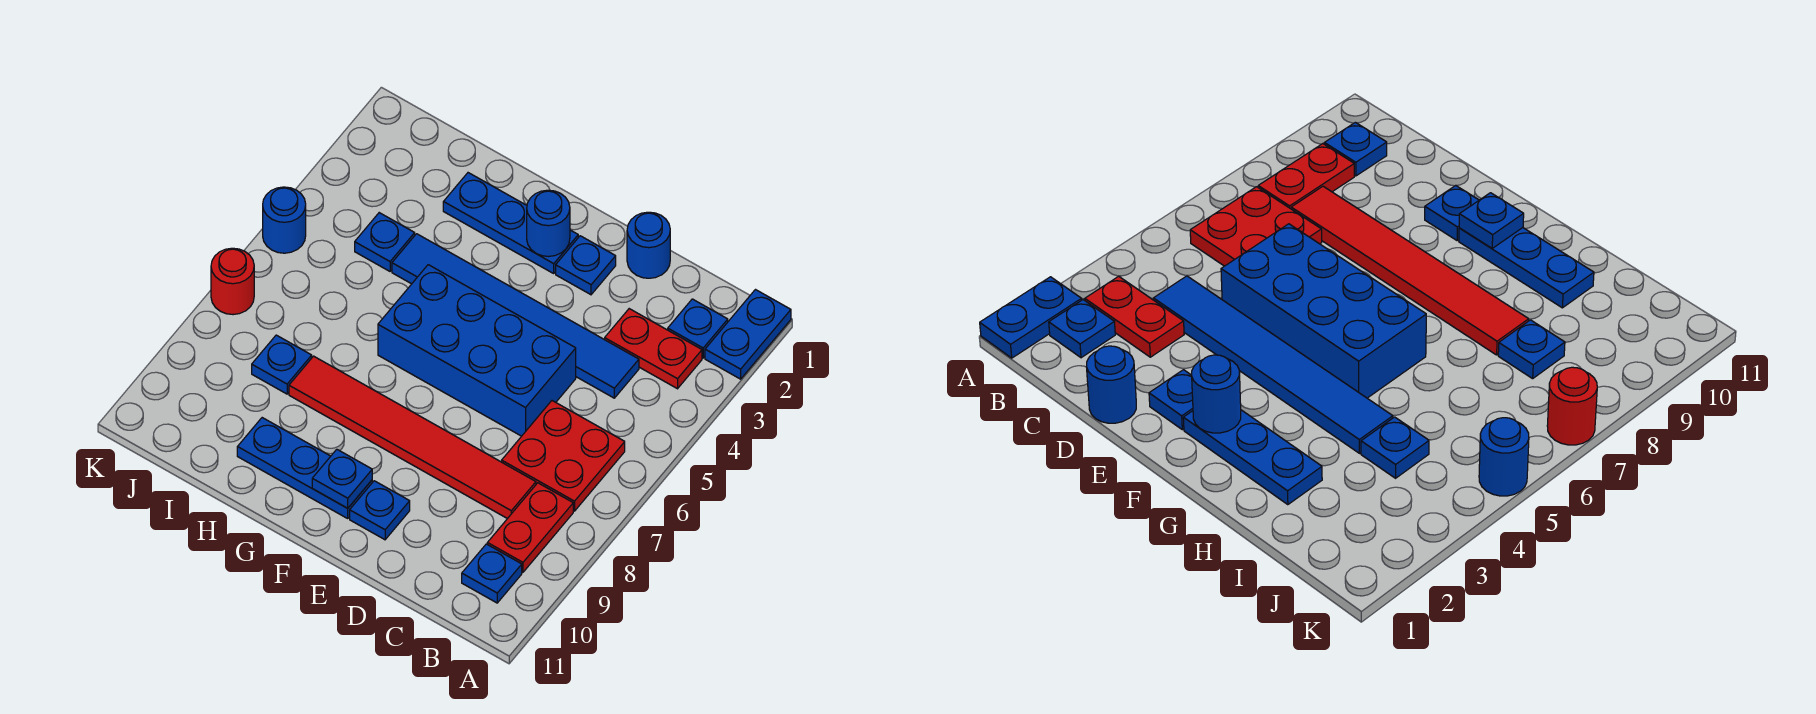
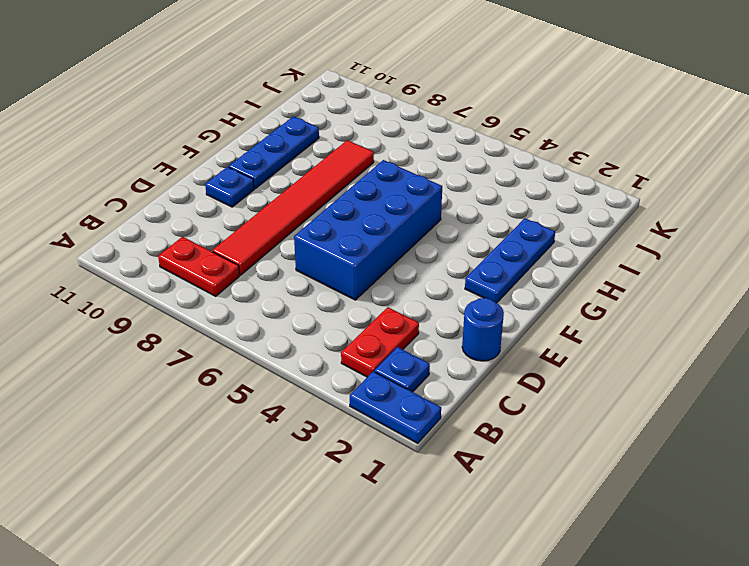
none -> red plate B6:C7 level 1
none -> blue plate B10 level 1
none -> blue tile C4:H4 level 1

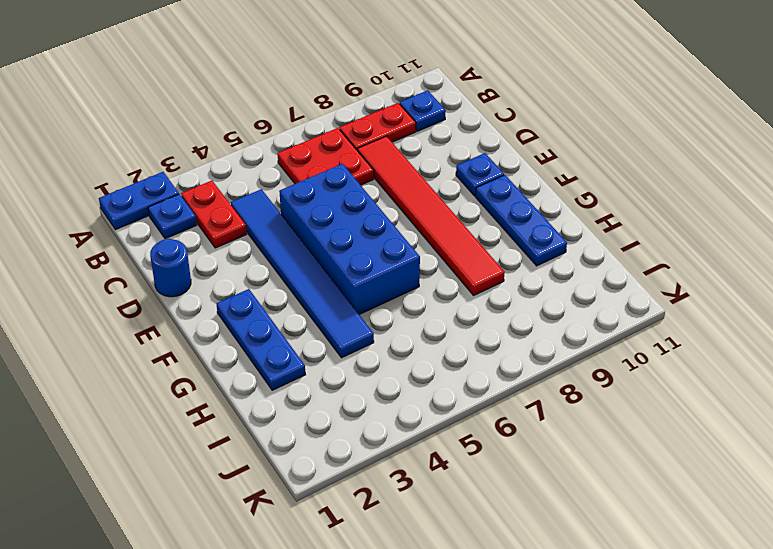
none -> blue plate E2 level 1
none -> blue plate I4 level 1
none -> blue plate I8 level 1

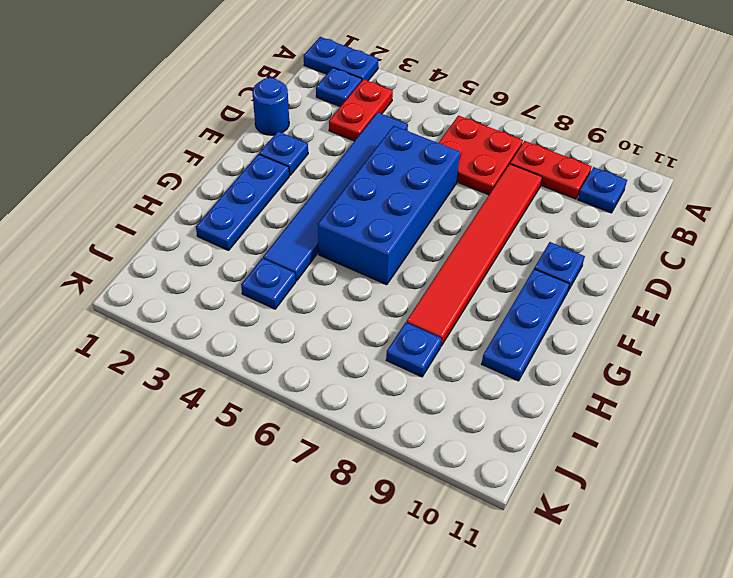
none -> blue round brick K5 level 1
none -> red round brick K7 level 1
none -> blue round brick F2 level 2

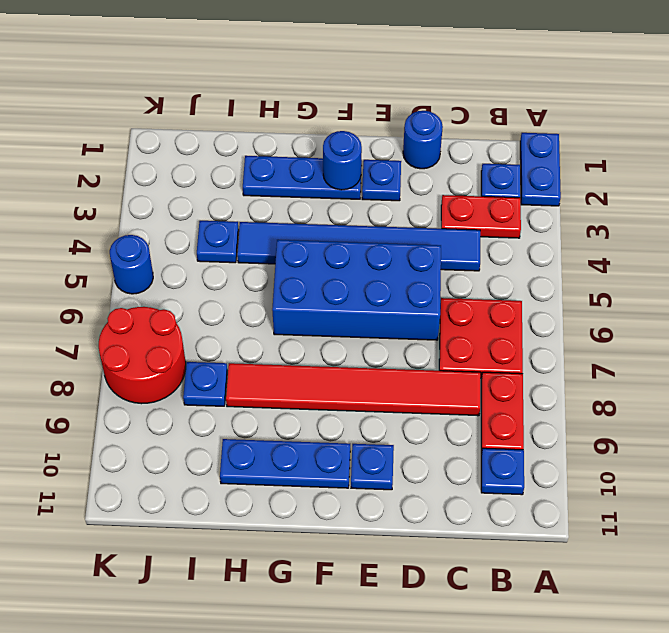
red round brick J7:K8 level 1 -> red round brick K7 level 1
none -> blue plate F10 level 2

